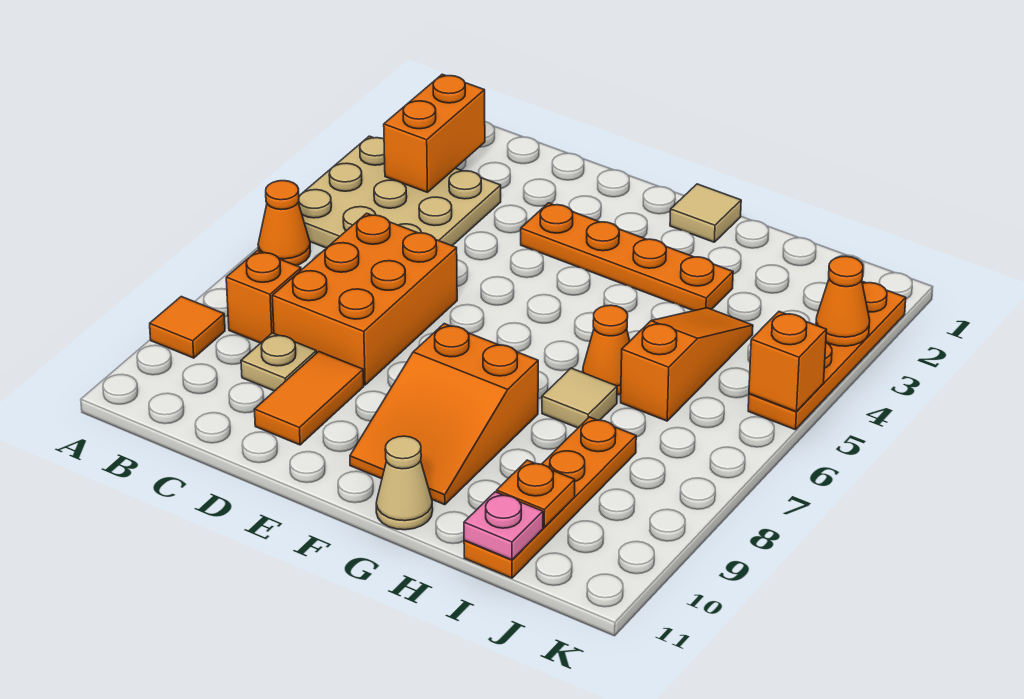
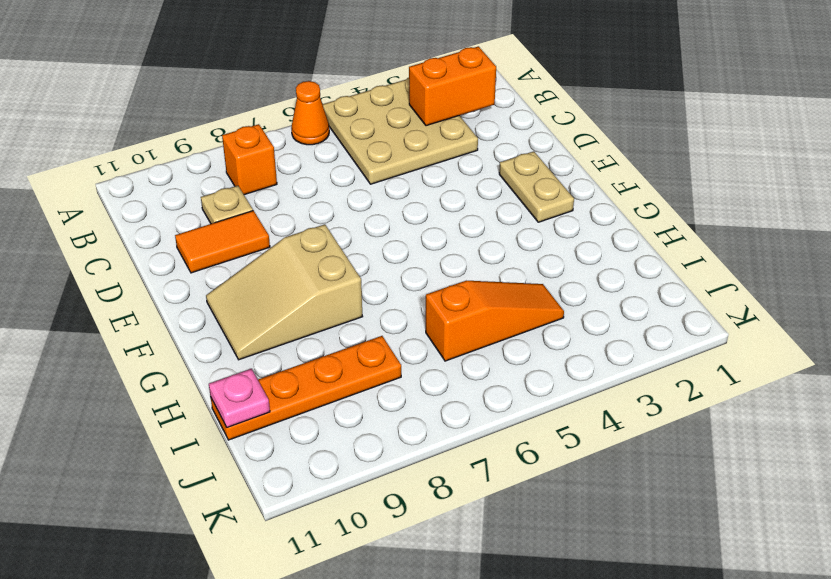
tan plate E2:F2 level 1 -> none
tan slope F8:G10 level 1 top 8 -> orange slope F8:G10 level 1 top 8
none -> orange tile A9 level 1
none -> orange brick C6:D8 level 1
none -> orange plate E3:H3 level 1

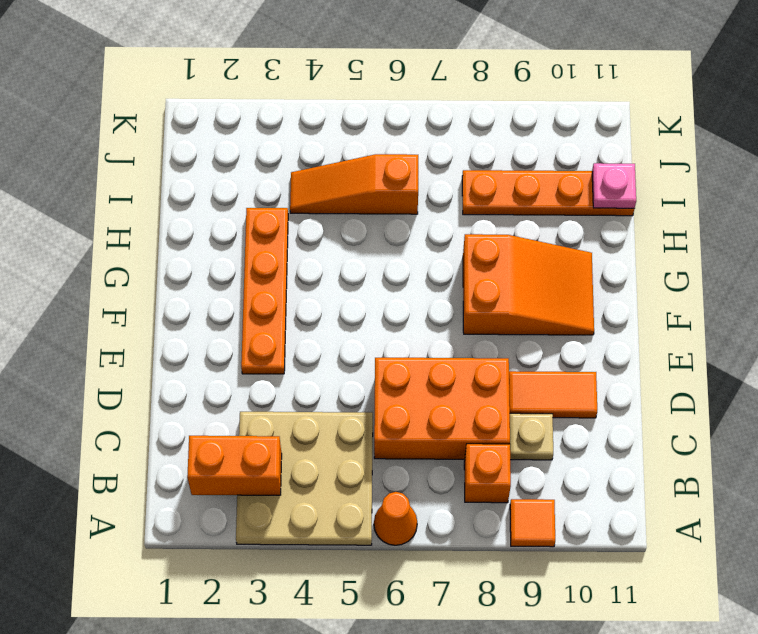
none -> tan tile G1 level 1
none -> tan cone G11 level 1
none -> orange cone H6 level 1

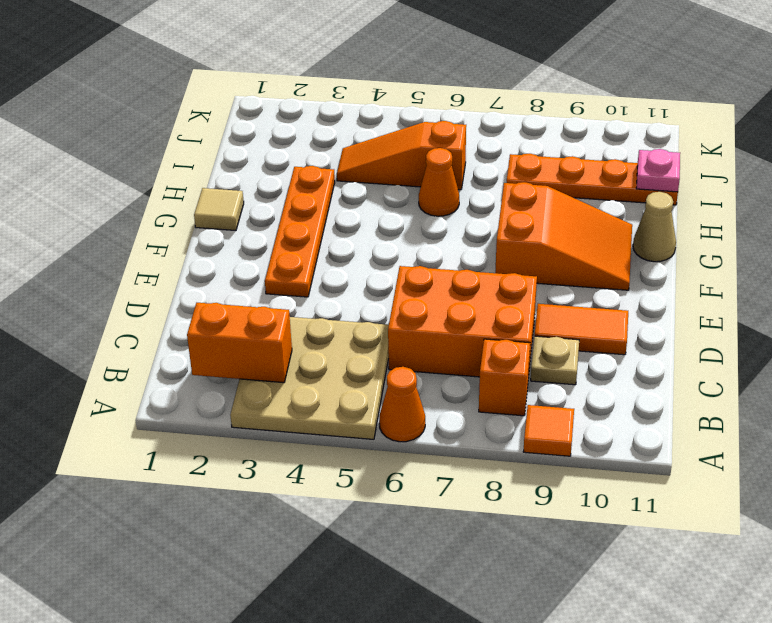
none -> tan tile H7 level 1
none -> orange plate K2:K5 level 1
none -> orange plate I10 level 2

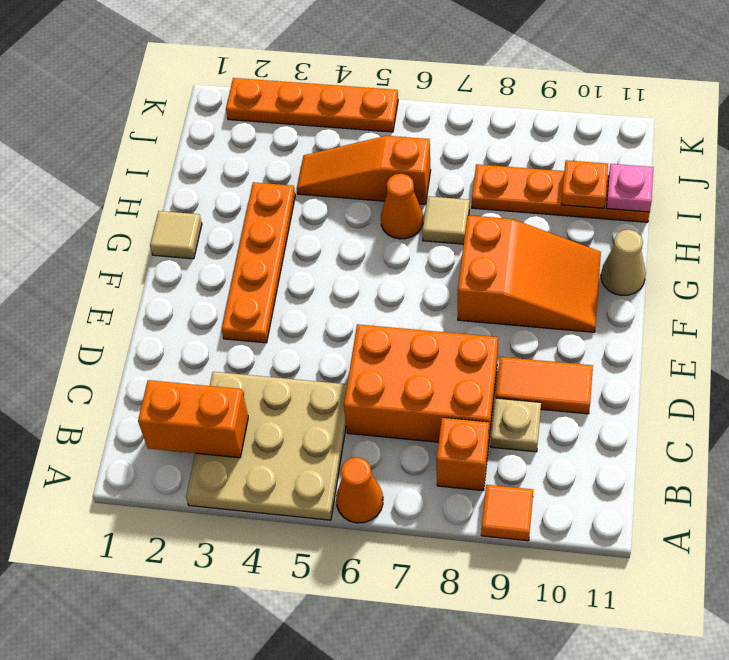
none -> orange cone K3 level 2
none -> orange brick K5 level 2

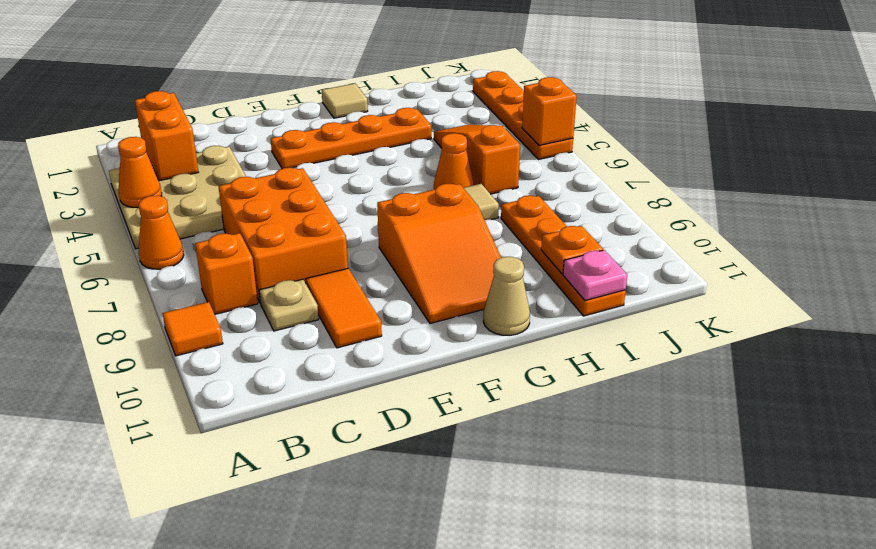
orange cone A4 level 2 -> orange cone K3 level 2

